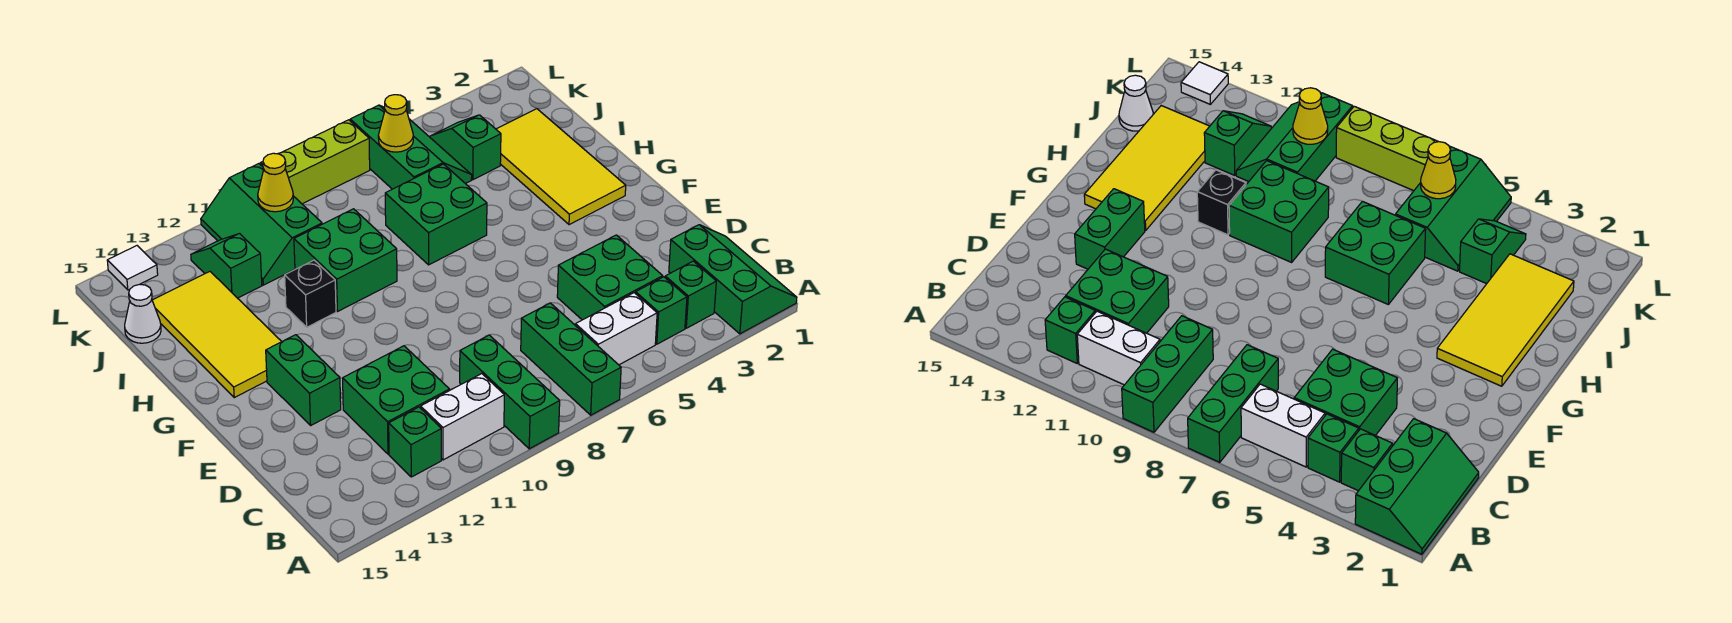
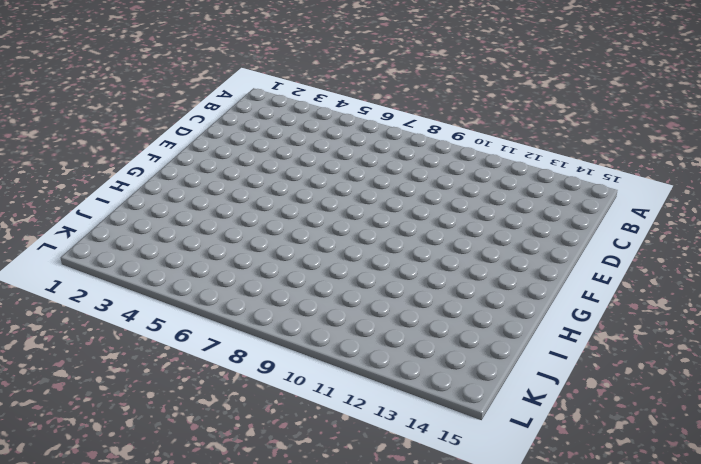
none -> green slope A1:C2 level 1 top 2
none -> green brick A7:C7 level 1
none -> green brick A9:C9 level 1

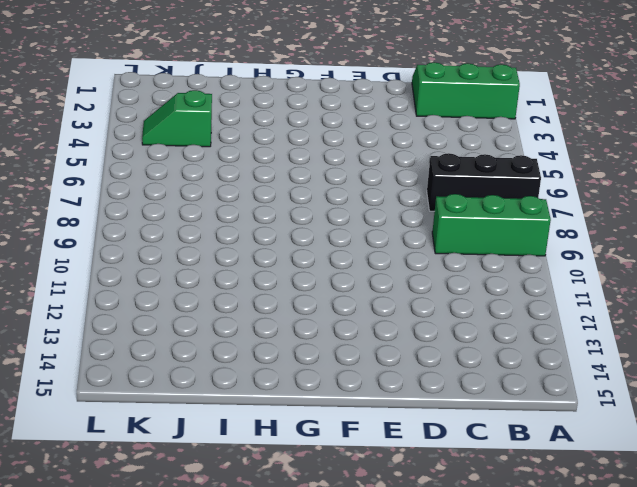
black brick A7:C7 level 1 -> green brick A7:C7 level 1
none -> green brick B3 level 1
none -> green brick B4 level 1
none -> white brick B5:B6 level 1

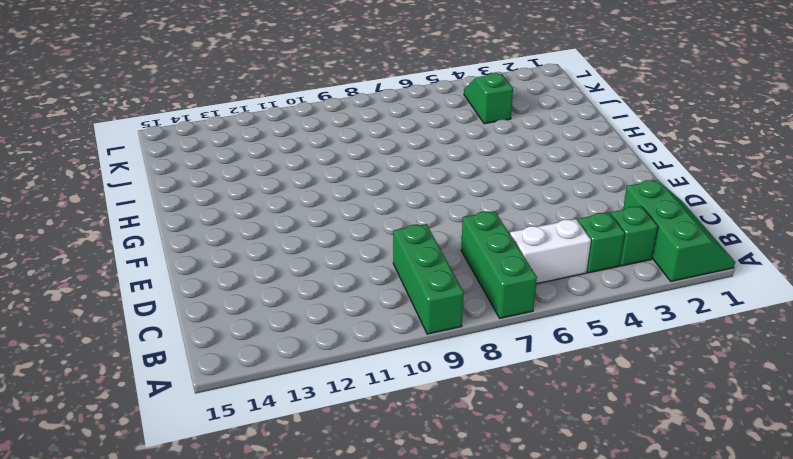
none -> white brick B10:B11 level 1
none -> green brick B12 level 1
none -> green brick C4:D5 level 1

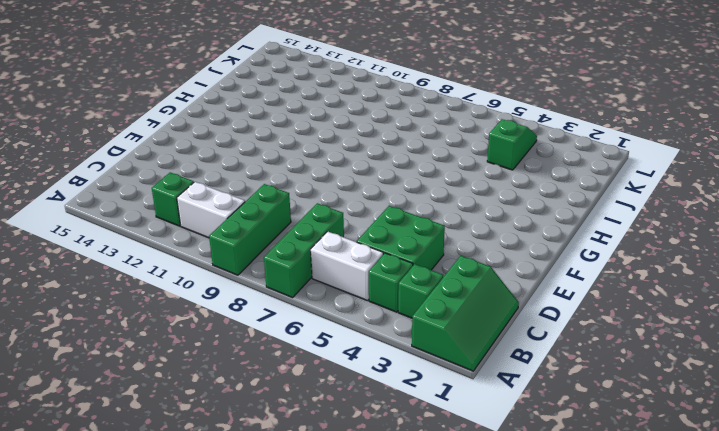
none -> green brick C11:D12 level 1
none -> green brick E13:F13 level 1
none -> yellow tile G2:J3 level 1

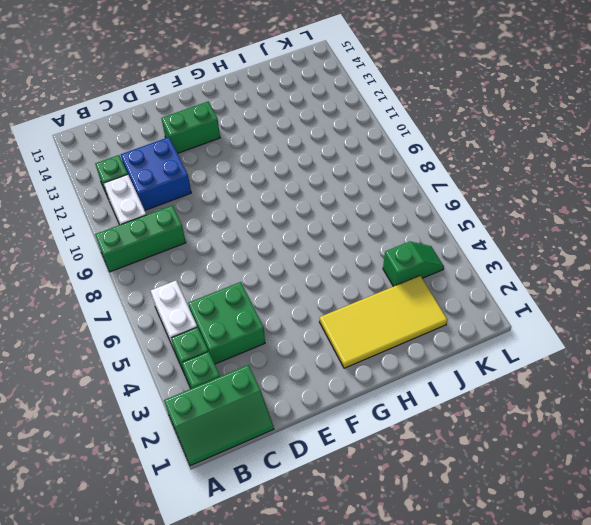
blue brick C11:D12 level 1 -> green brick C11:D12 level 1
none -> green brick A7:C7 level 1
none -> yellow tile G13:J14 level 1
none -> green brick H6:I7 level 1

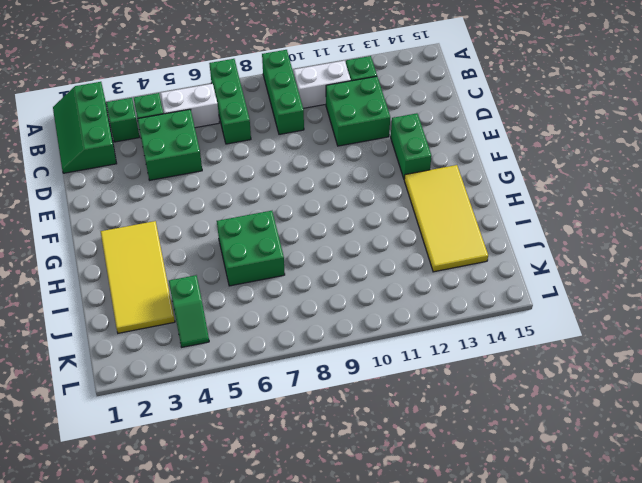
none -> green brick H9:I10 level 1
none -> black brick H11 level 1
none -> green slope J5:L6 level 1 top 6

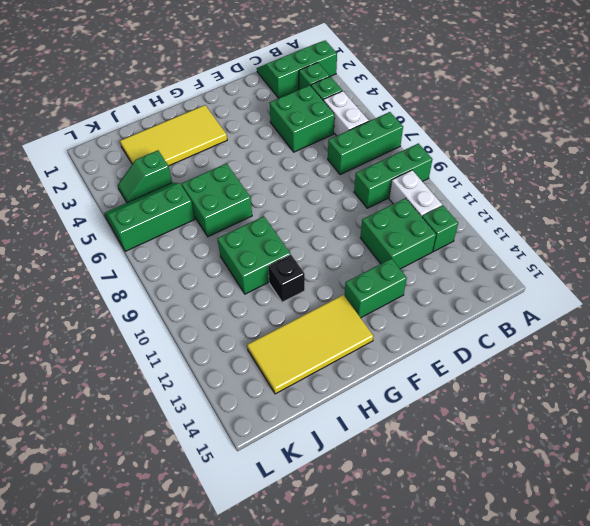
none -> green slope J10:L11 level 1 top 10
none -> green slope J12:K12 level 1 top J
none -> white cone J15 level 1

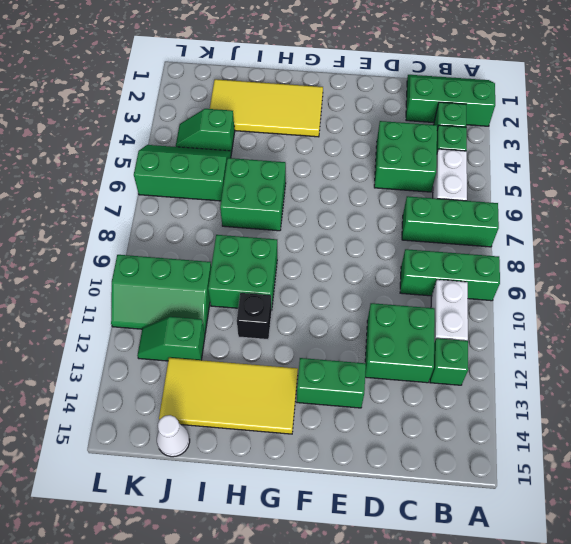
none -> lime brick L7:L9 level 1
none -> white tile L14 level 1
none -> yellow cone K6 level 2

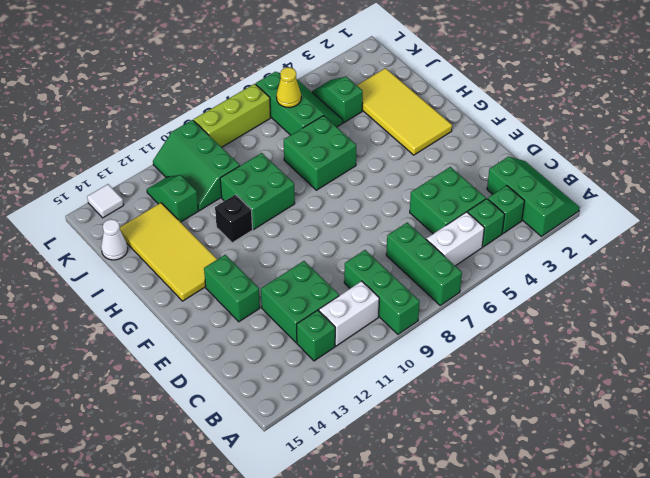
none -> yellow cone K10 level 2

